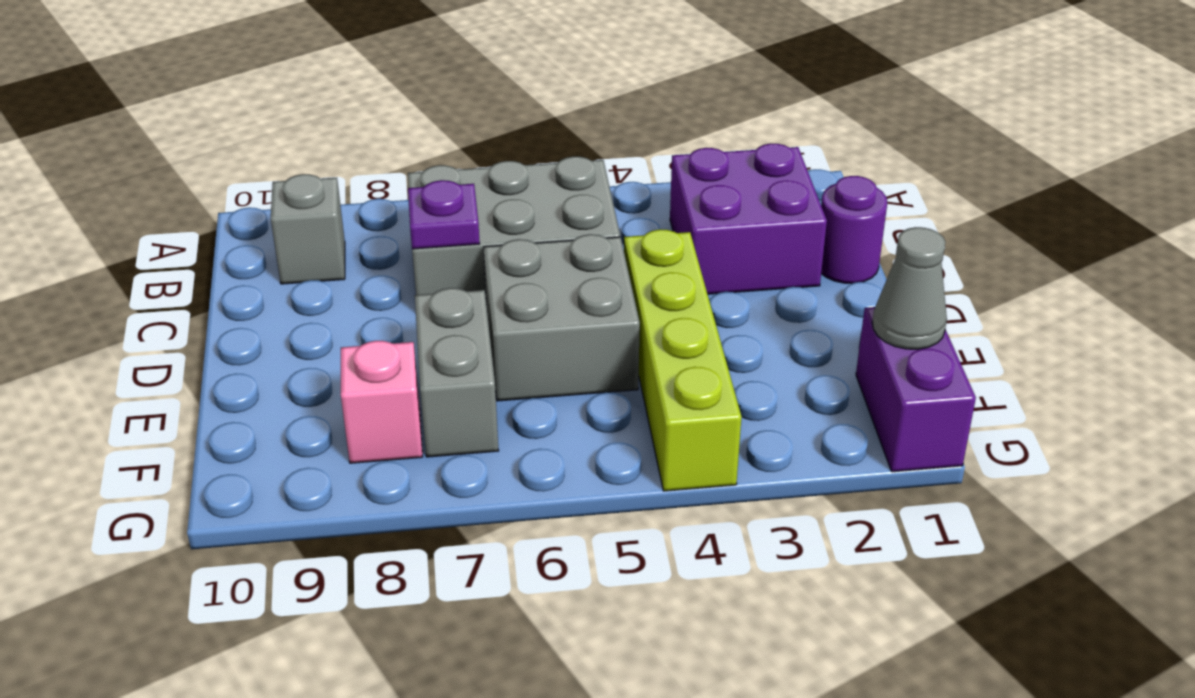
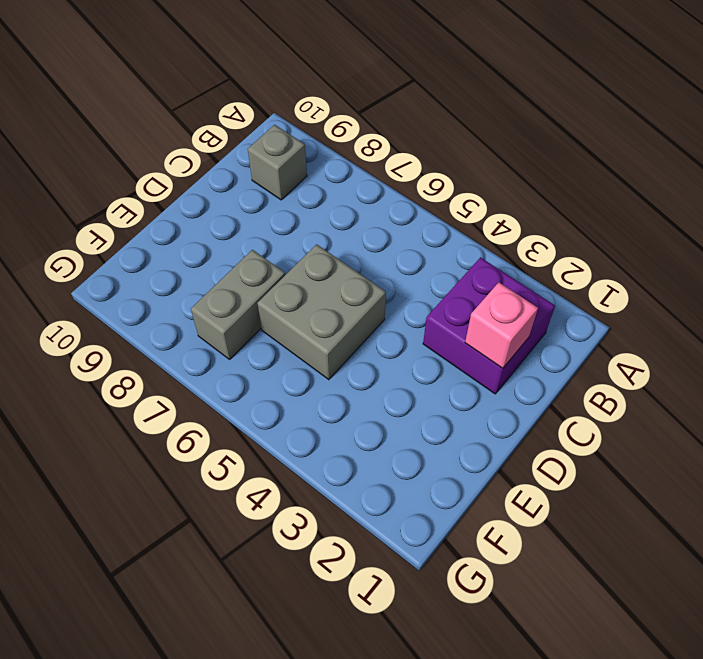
pink brick C2 level 2 -> pink brick F8 level 1
none -> grey brick B5:C7 level 1
none -> purple round brick C1 level 1

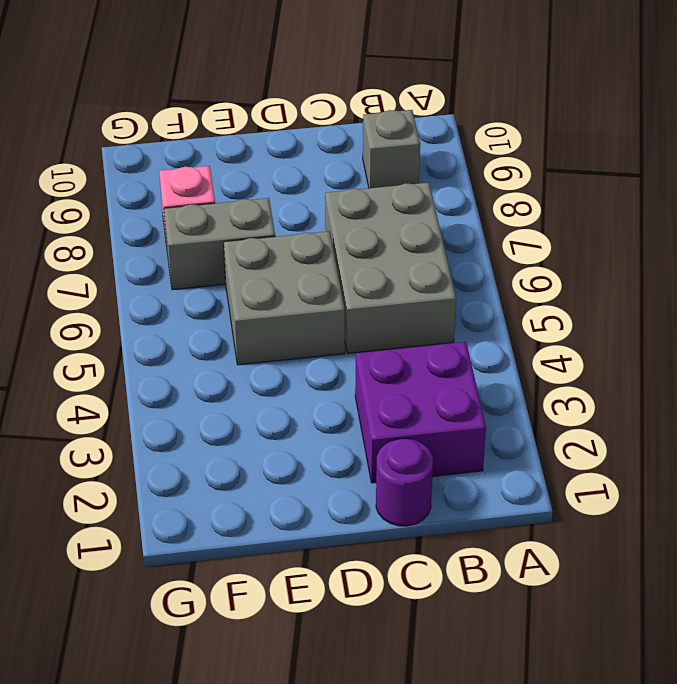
none -> lime brick D4:G4 level 1
none -> purple brick F1:G1 level 1

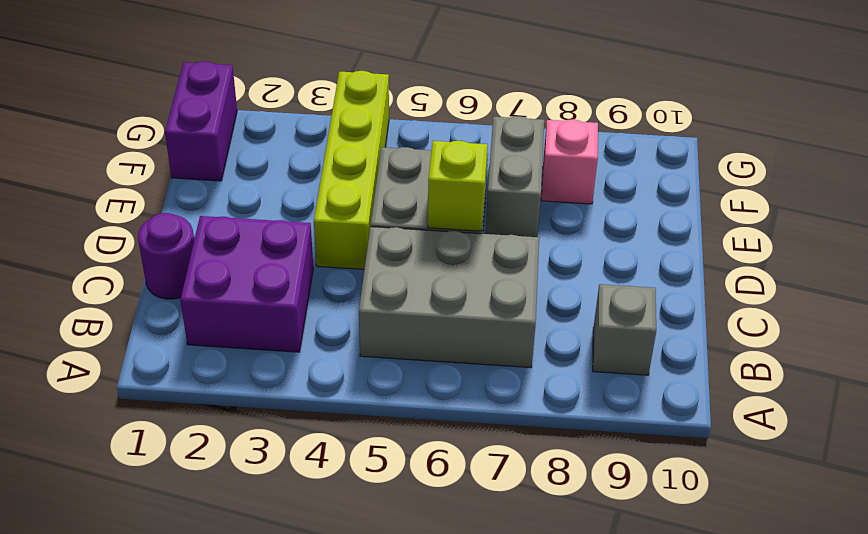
lime brick D6 level 2 -> none
none -> purple plate C7 level 2
none -> grey cone F1 level 2

